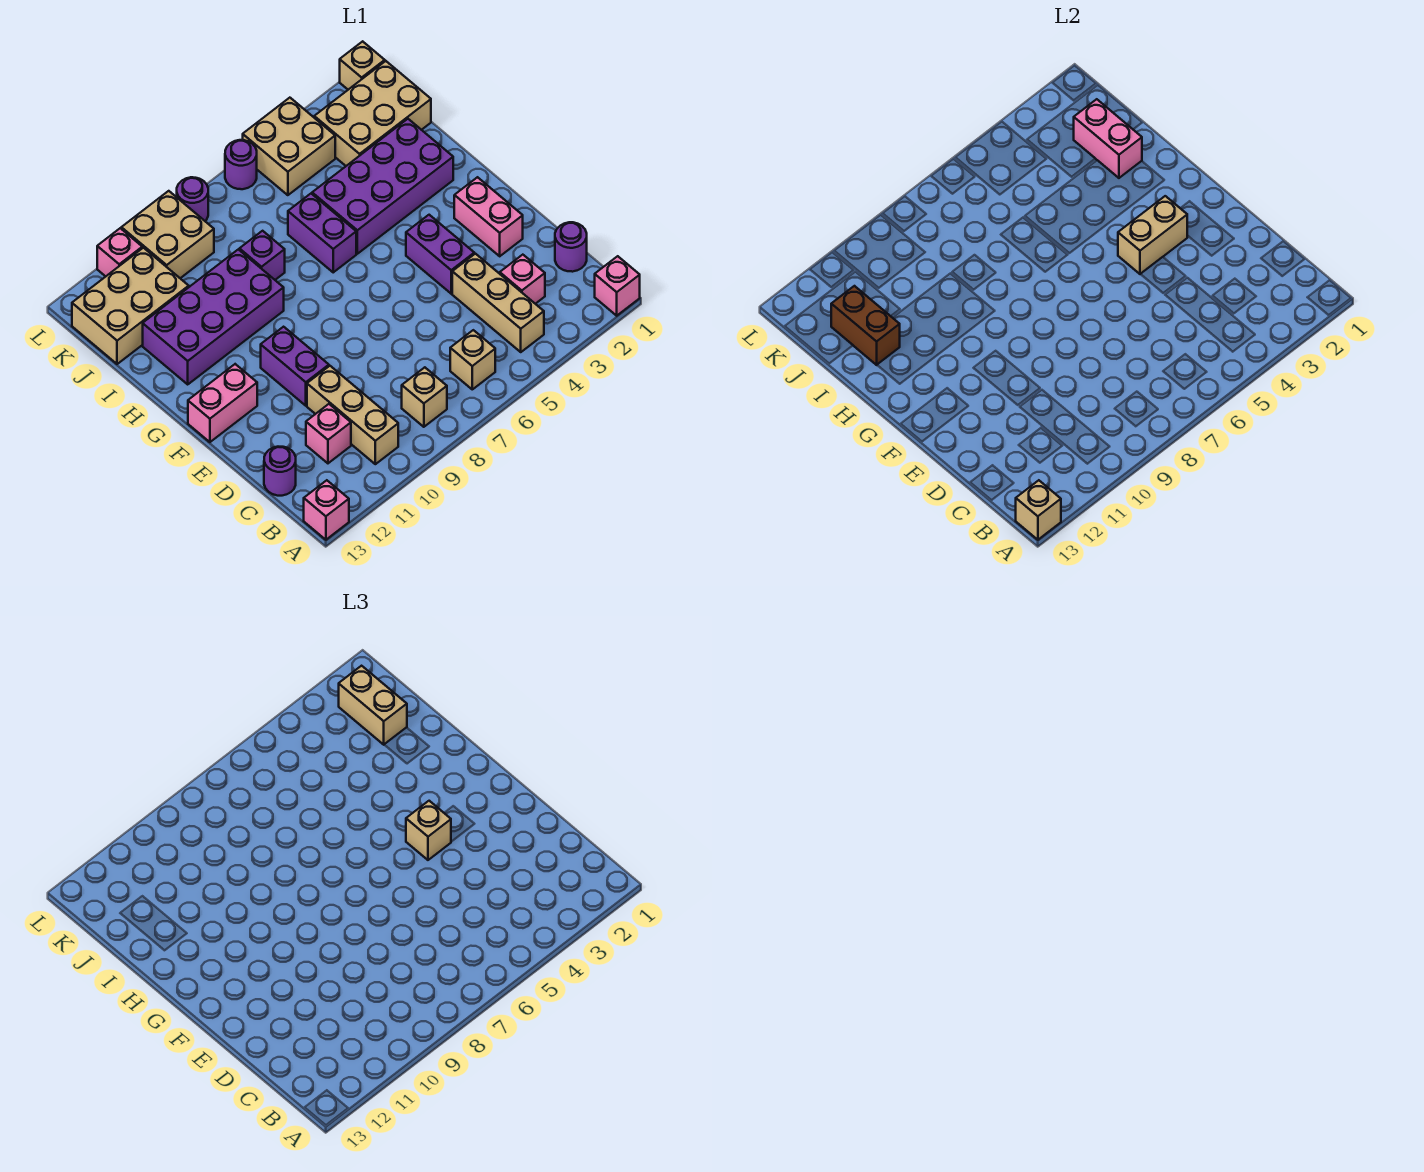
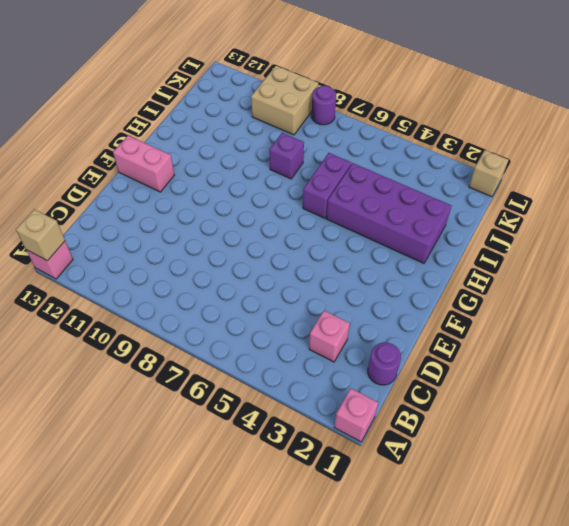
none -> tan brick B4:D4 level 1
none -> tan brick B6 level 1
none -> tan brick B8 level 1
none -> tan brick B10:D10 level 1

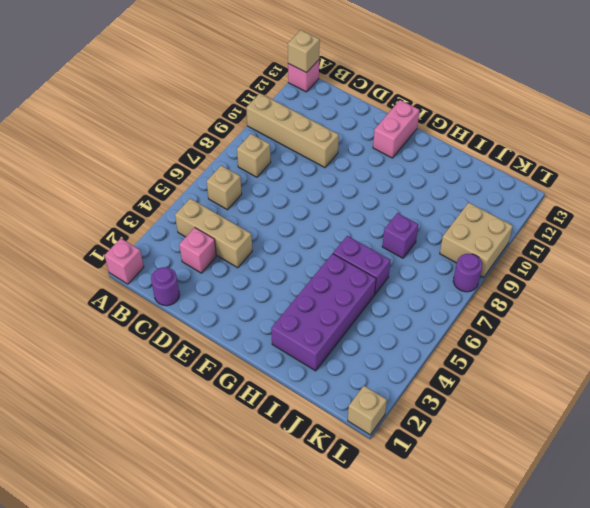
tan brick A10:D10 level 1 -> tan brick B10:D10 level 1
none -> pink brick C11 level 1
none -> purple round brick C13 level 1
none -> pink brick E2:F2 level 1
none -> purple brick E4:F4 level 1

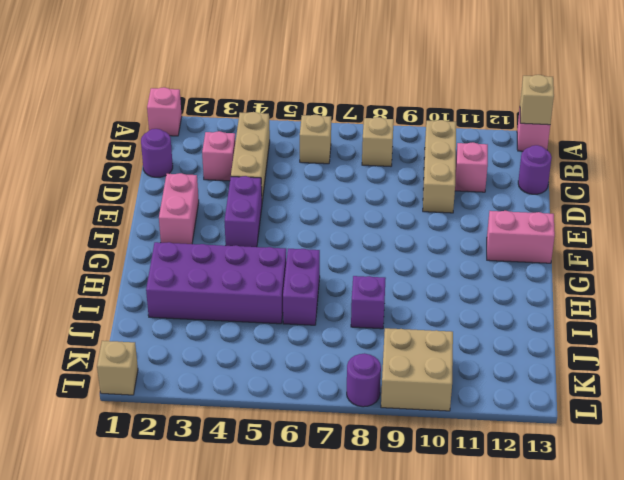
none -> purple brick E10:F10 level 1
none -> purple brick H9:I12 level 1
none -> tan brick J1:K3 level 1
none -> tan brick J11:K13 level 1

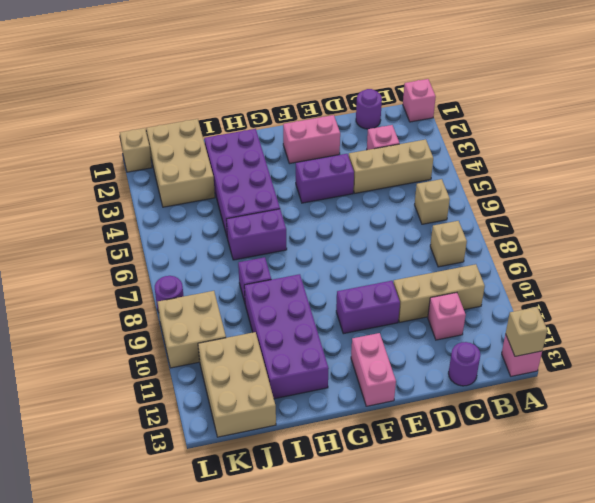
none -> tan brick K4:L5 level 1
none -> purple round brick L6 level 1
none -> pink brick L11 level 1
none -> tan brick F3:F4 level 2

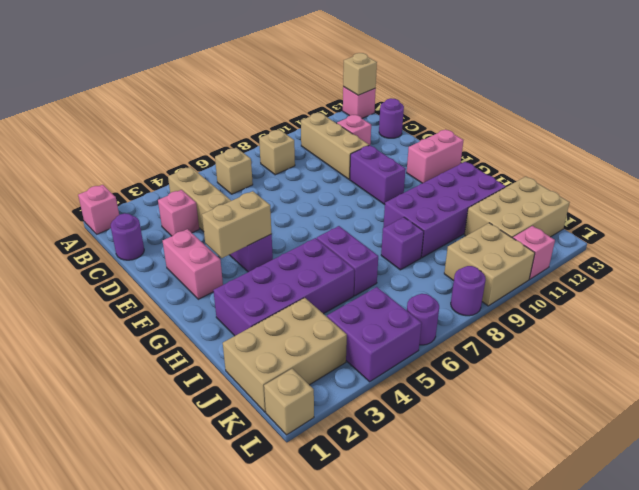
purple brick K4:L5 level 1 -> tan brick K4:L5 level 1
none -> pink brick I2:J2 level 2
none -> brown brick I12:J12 level 2
none -> tan brick F4 level 3
none -> tan brick J2:K2 level 3

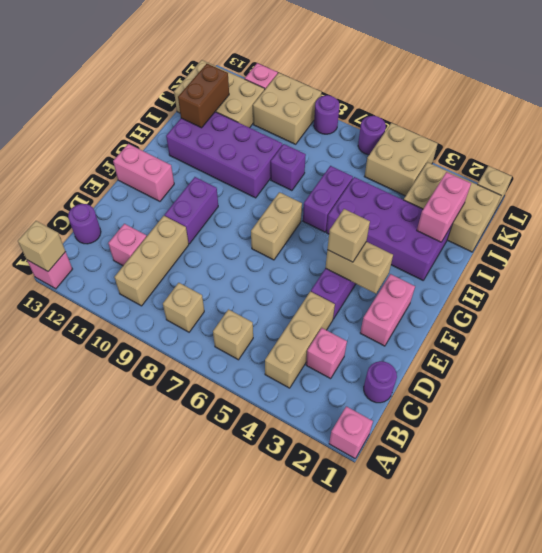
tan brick F7:G7 level 1 -> tan brick J2:K2 level 3

